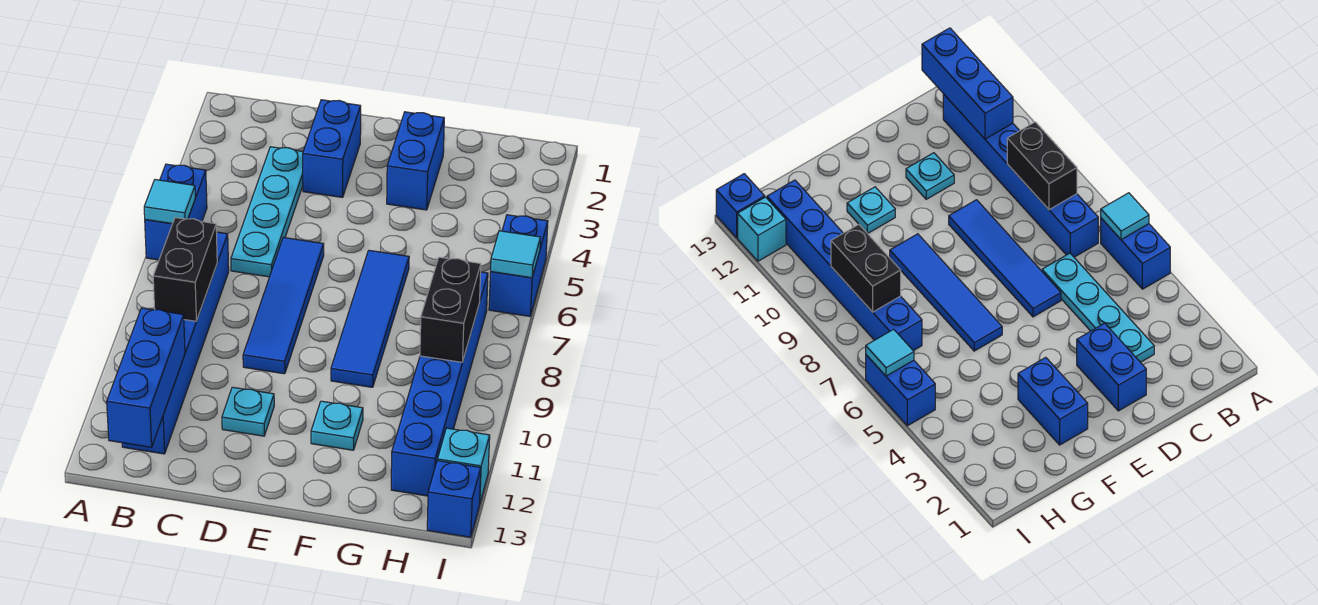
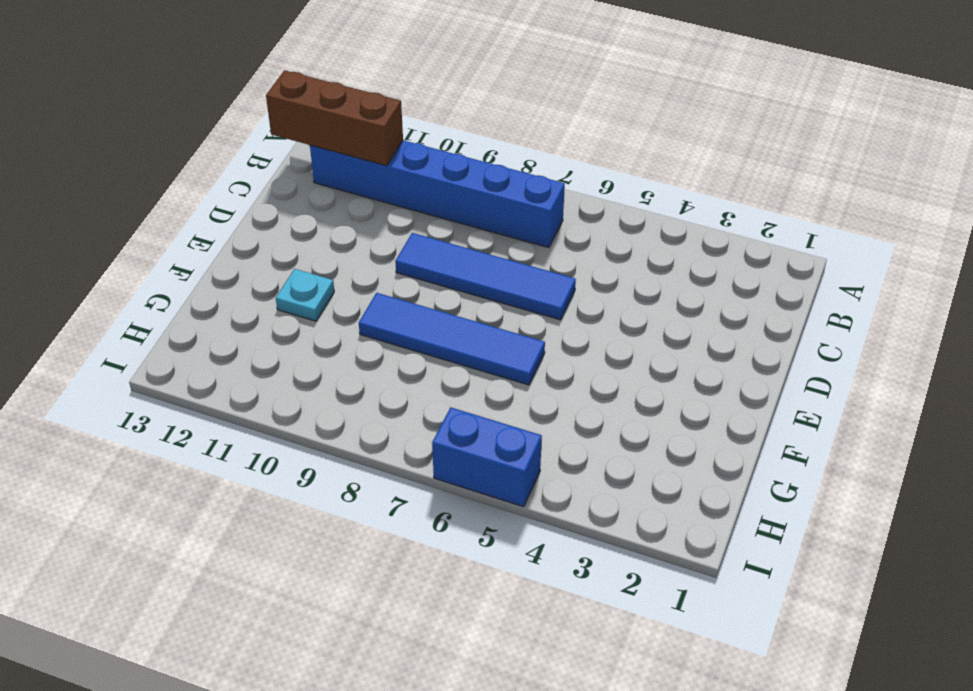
brown brick B11:B13 level 2 -> blue brick B11:B13 level 2
none -> blue brick A5:A6 level 1
none -> cyan plate C3:C6 level 1
none -> blue brick D2:D3 level 1

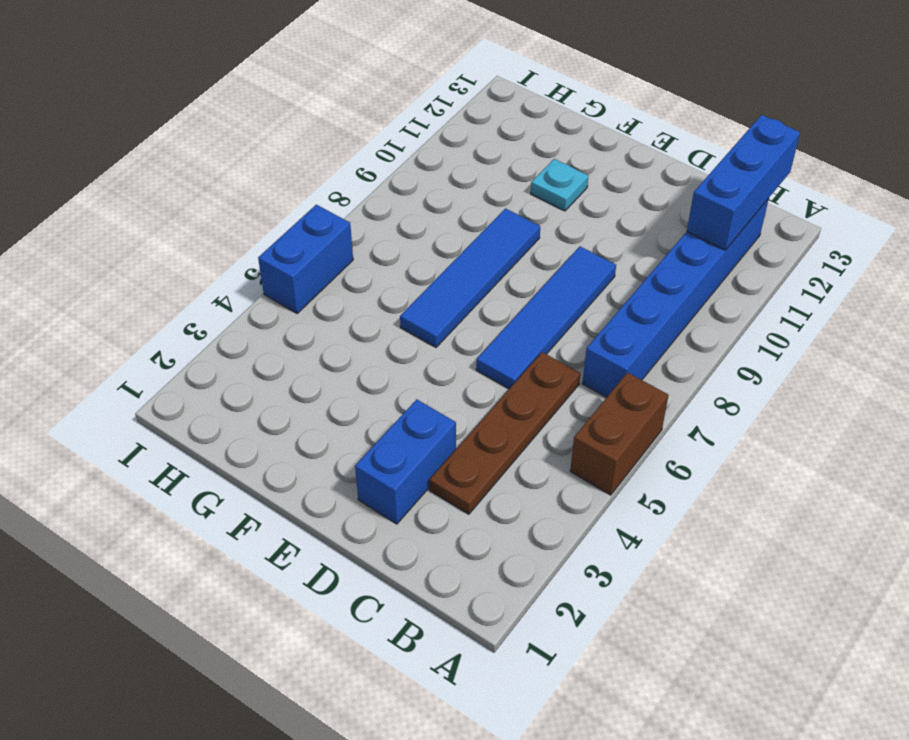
brown brick A5:A6 level 1 -> blue brick A5:A6 level 1
brown plate C3:C6 level 1 -> cyan plate C3:C6 level 1
none -> cyan plate D11 level 1
none -> blue brick F2:F3 level 1
none -> blue brick H7:H12 level 1

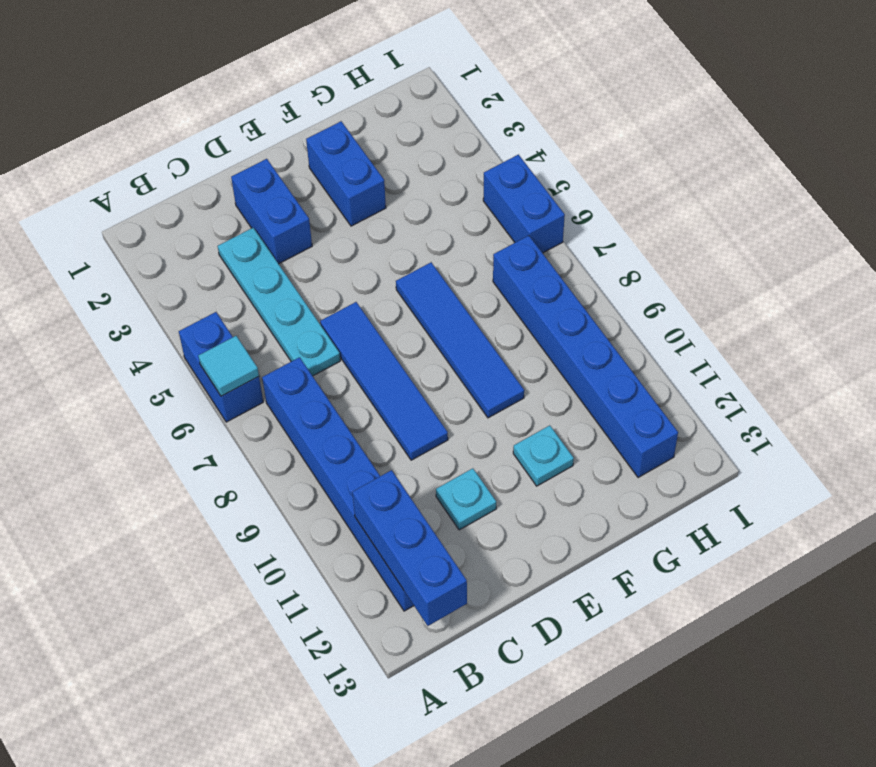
none -> cyan brick I12 level 1
none -> blue brick I13 level 1
none -> black brick B8:B9 level 2

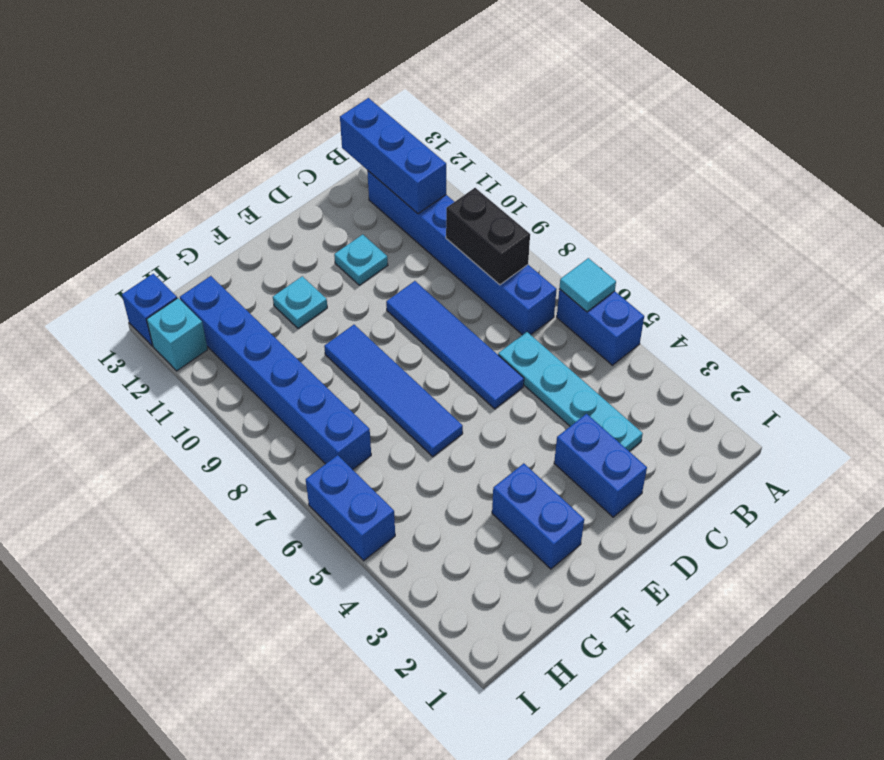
none -> black brick H8:H9 level 2
none -> cyan tile I6 level 2

